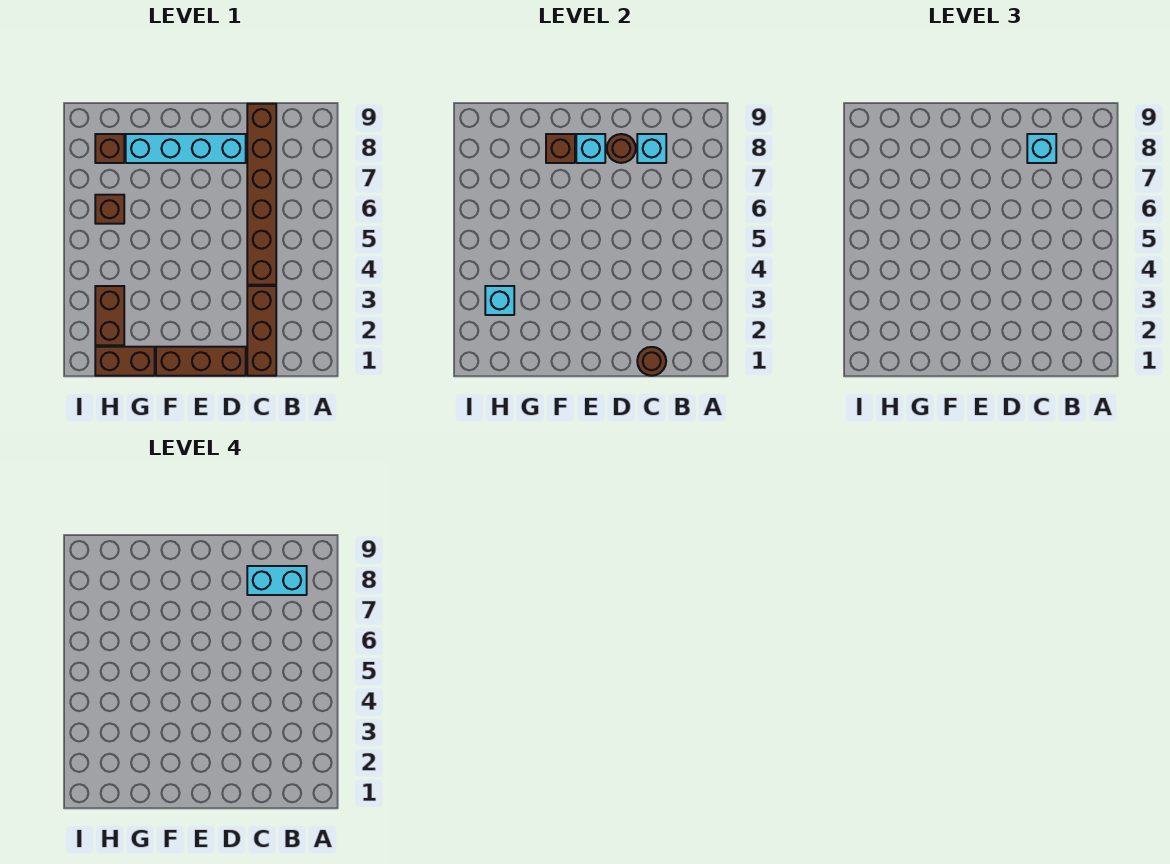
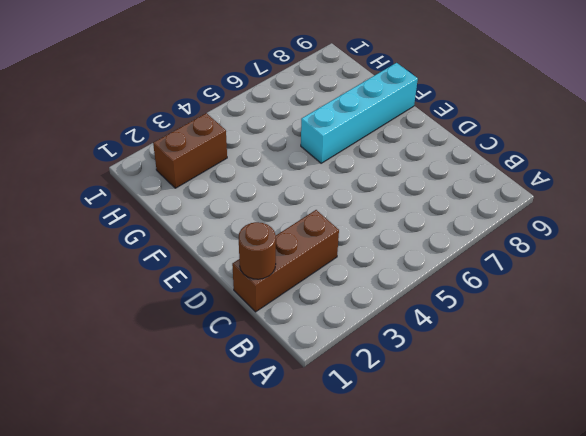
cyan brick F6:F9 level 1 -> cyan brick D8:G8 level 1
none -> brown brick C4:C9 level 1
none -> brown brick D1:F1 level 1
none -> brown brick G1:H1 level 1

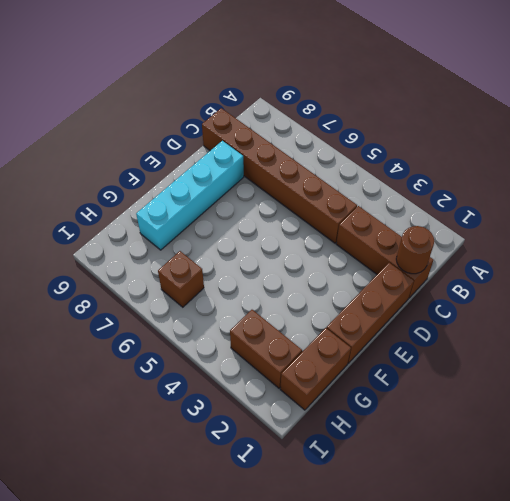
none -> brown brick H8 level 1
none -> cyan brick C8 level 2
none -> brown round brick D8 level 2

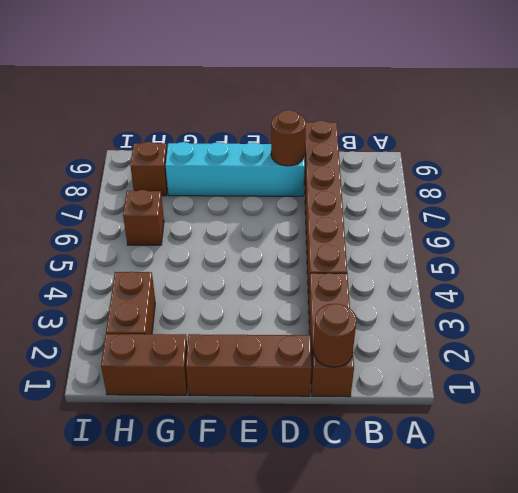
none -> cyan brick C8 level 2
none -> cyan brick E8 level 2
none -> brown brick F8 level 2

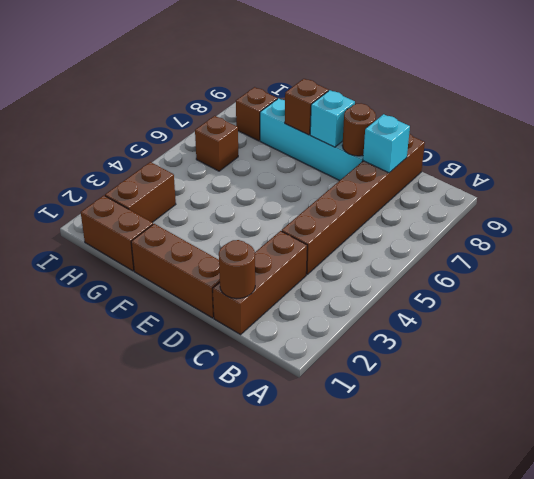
none -> cyan brick H3 level 2
none -> cyan brick C8 level 3
none -> cyan brick B8:C8 level 4

